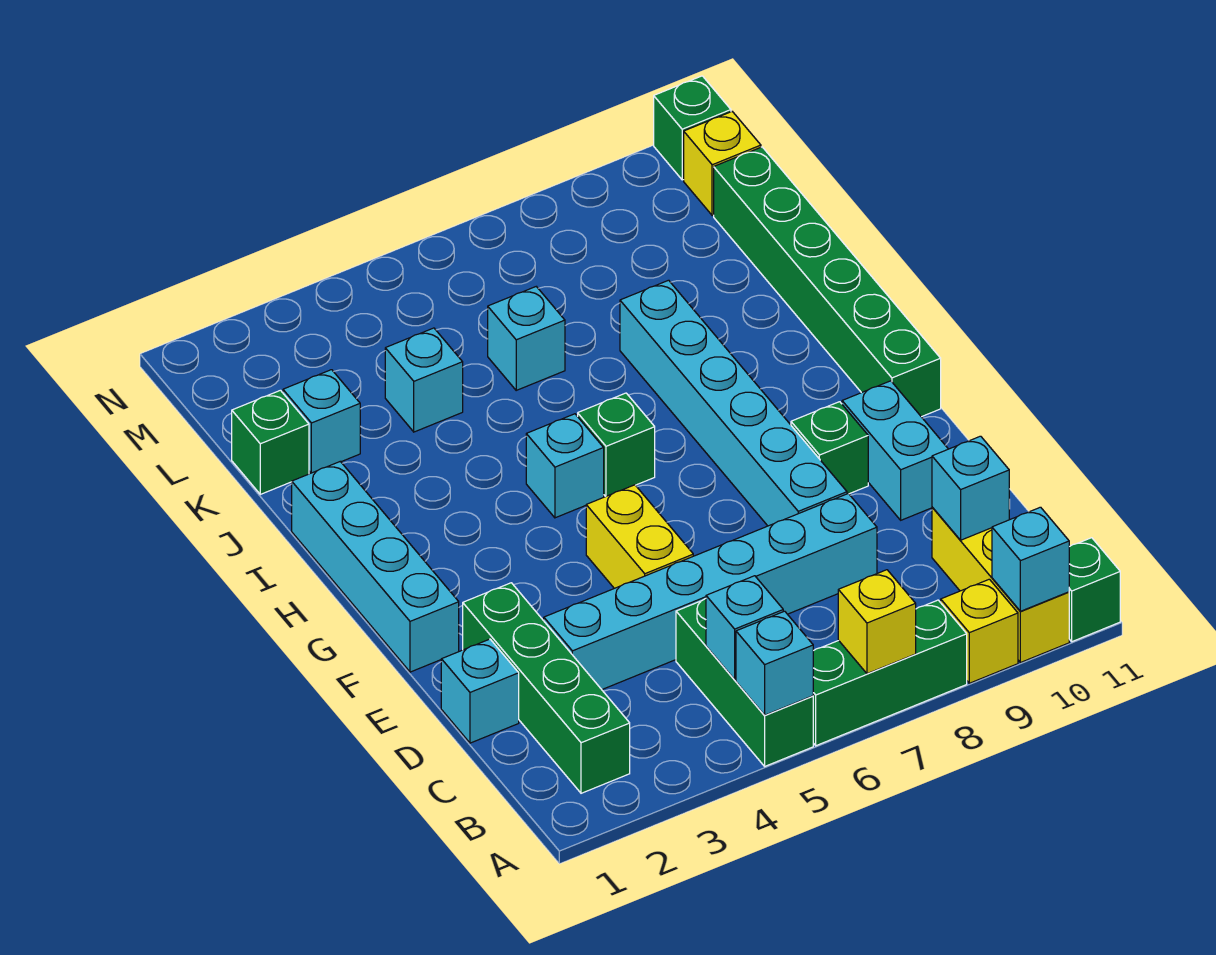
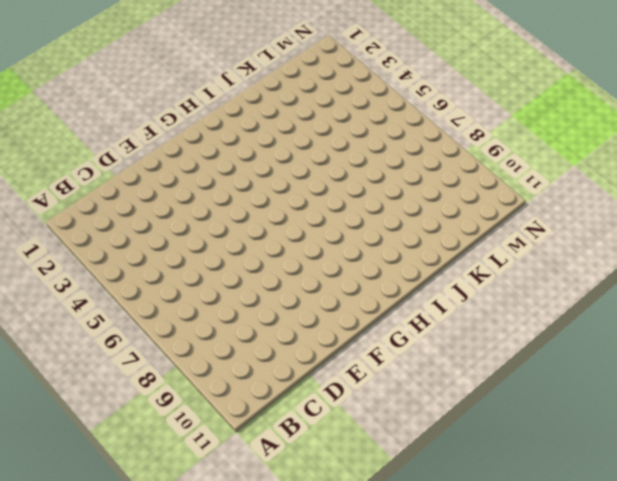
none -> green brick A5:C5 level 1
none -> green brick A6:A8 level 1
none -> yellow brick A9 level 1

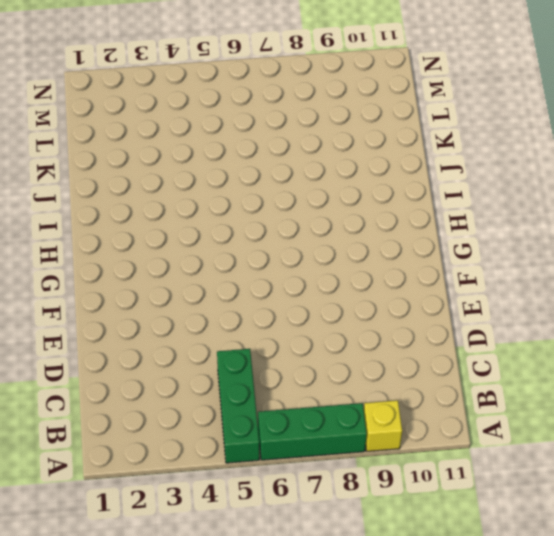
none -> yellow brick A10:C10 level 1
none -> green brick A11 level 1
none -> green brick B2:E2 level 1

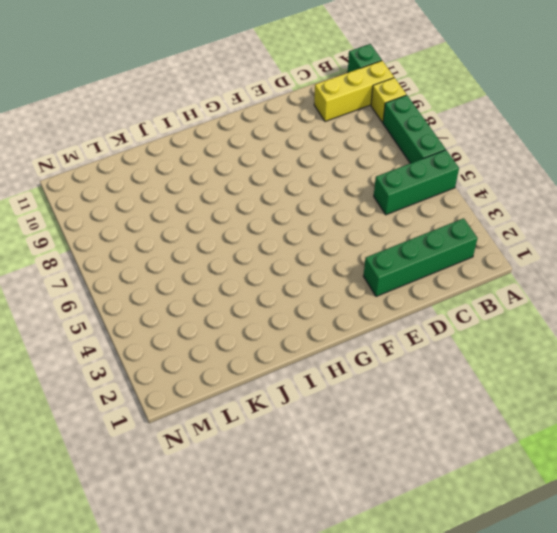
none -> cyan brick D1 level 1
none -> cyan brick D3:D8 level 1
none -> yellow brick E5:F5 level 1

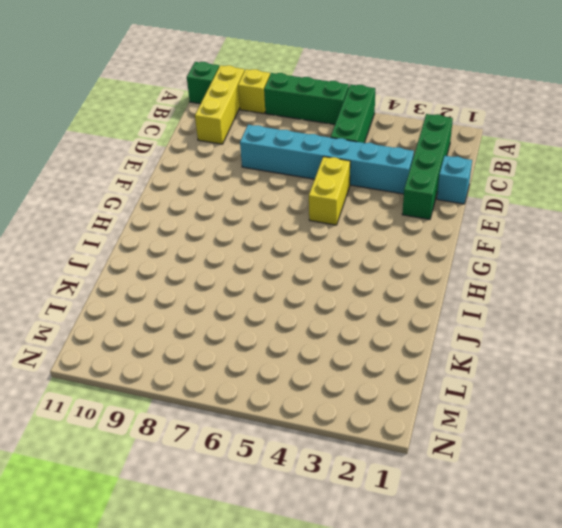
none -> cyan brick E8:J8 level 1
none -> cyan brick E10:F10 level 1
none -> cyan brick F1:I1 level 1

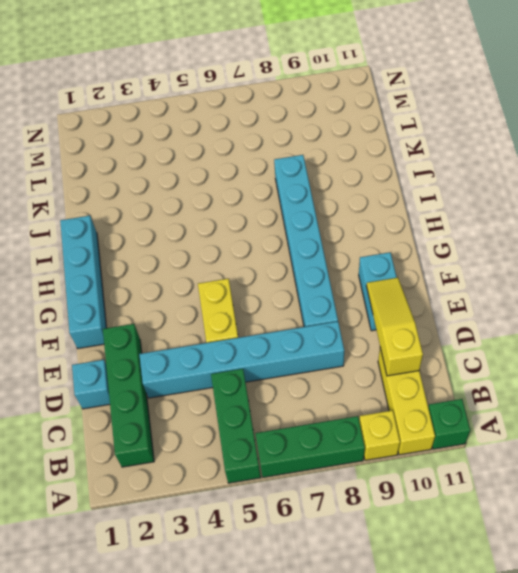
yellow slope C10:E10 level 2 top C -> cyan brick C10 level 2
none -> green brick F9 level 1
none -> green brick G11:L11 level 1
none -> cyan brick H5 level 1

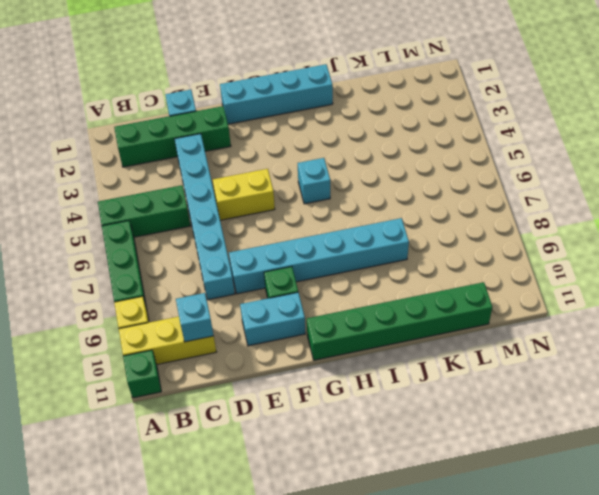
none -> green brick H6 level 1
none -> green brick K1 level 1
none -> cyan brick K2 level 1

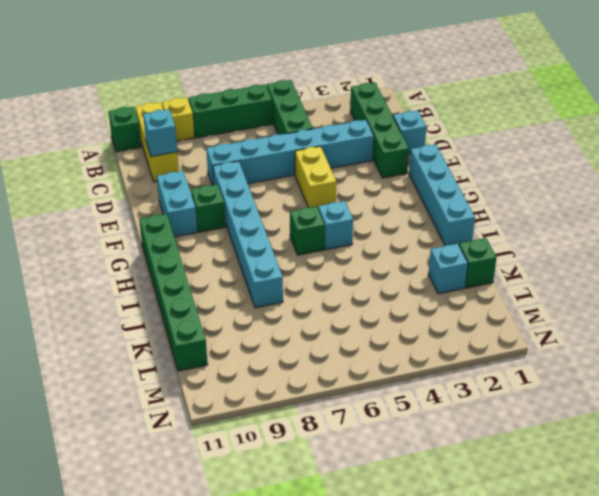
none -> cyan brick K4 level 1
none -> cyan brick K6 level 1
none -> yellow brick M11 level 1

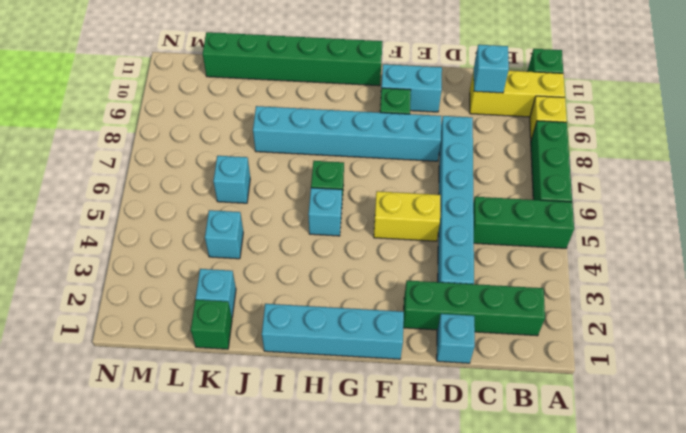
none -> yellow brick M11 level 1
none -> green brick N11 level 1
none -> cyan brick A5 level 2

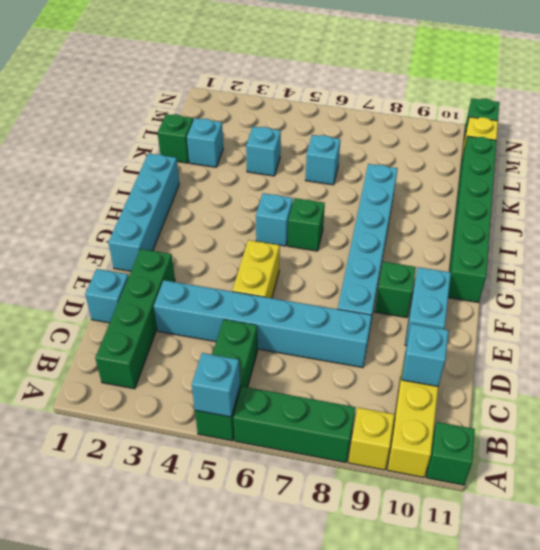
none -> yellow brick A7 level 2
none -> cyan brick A10 level 2
none -> cyan brick B5 level 2

